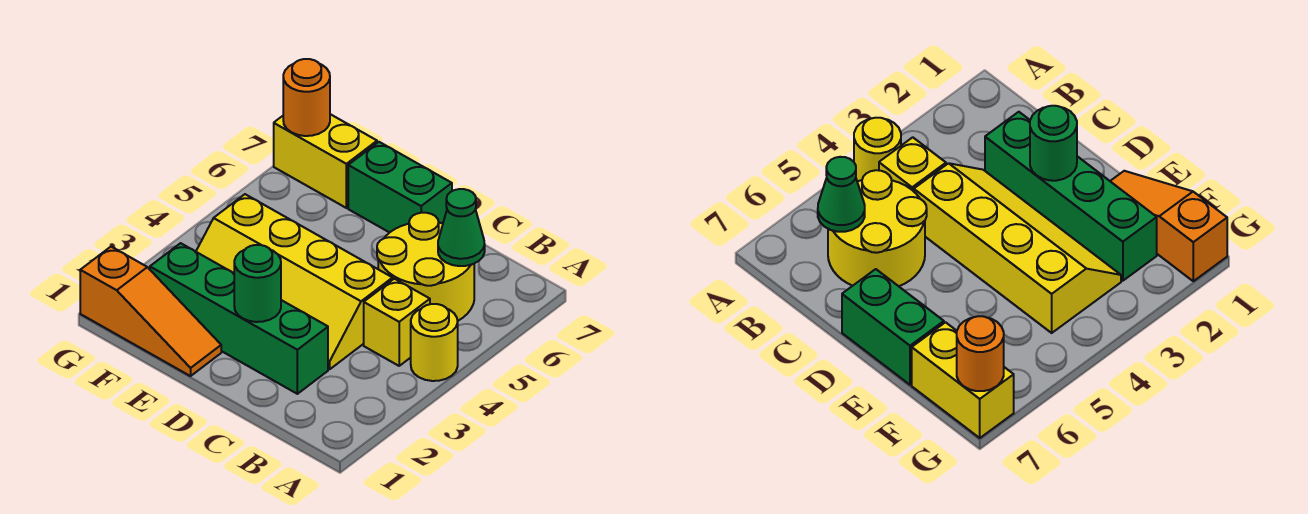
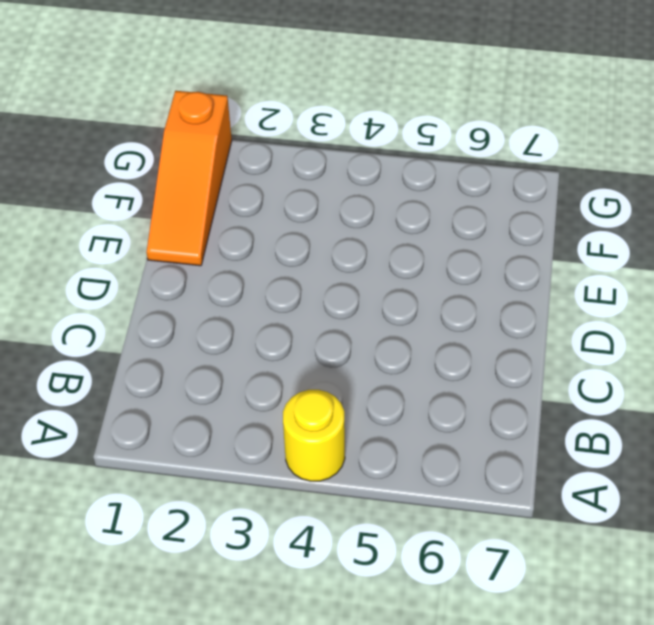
none -> yellow brick B4 level 1
none -> yellow round brick B5:C6 level 1

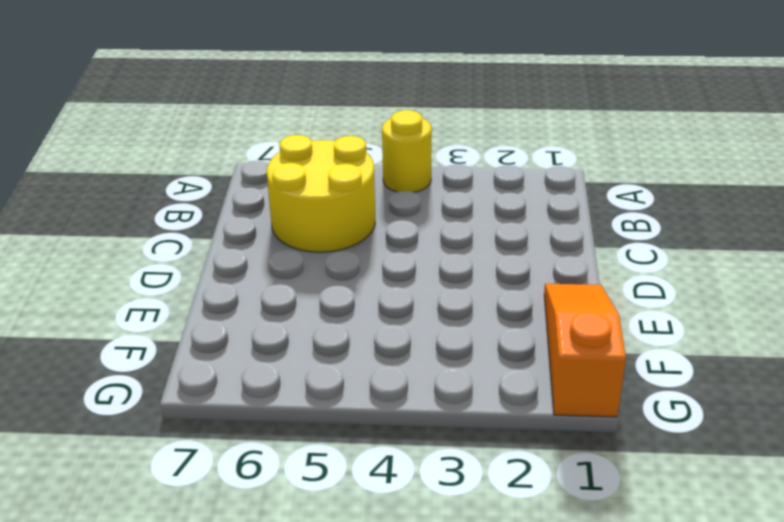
none -> yellow brick B4 level 1
none -> green brick C2:F2 level 1

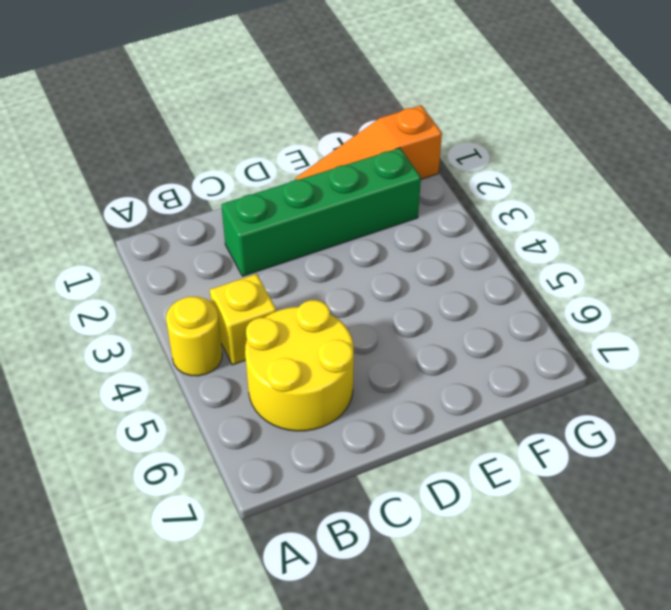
none -> yellow slope C3:F4 level 1 top 4
none -> green brick D7:E7 level 1

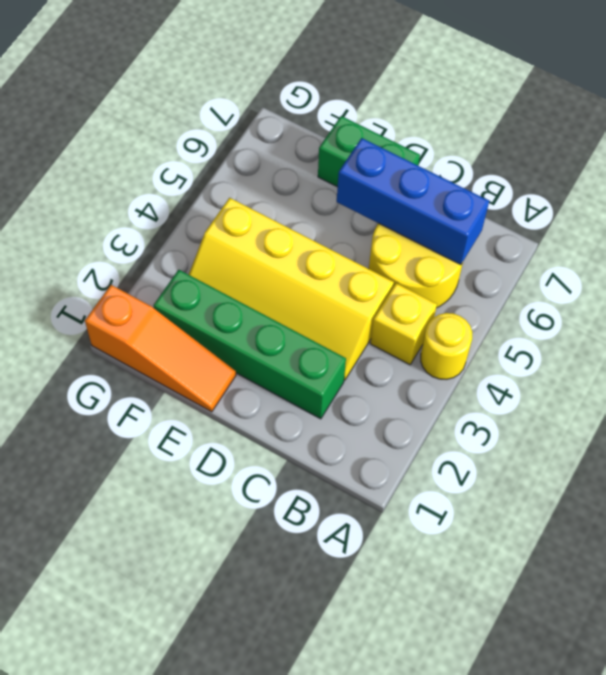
blue brick B6:D6 level 2 -> green cone B6 level 2
none -> yellow brick F7:G7 level 1
none -> green round brick D2 level 2

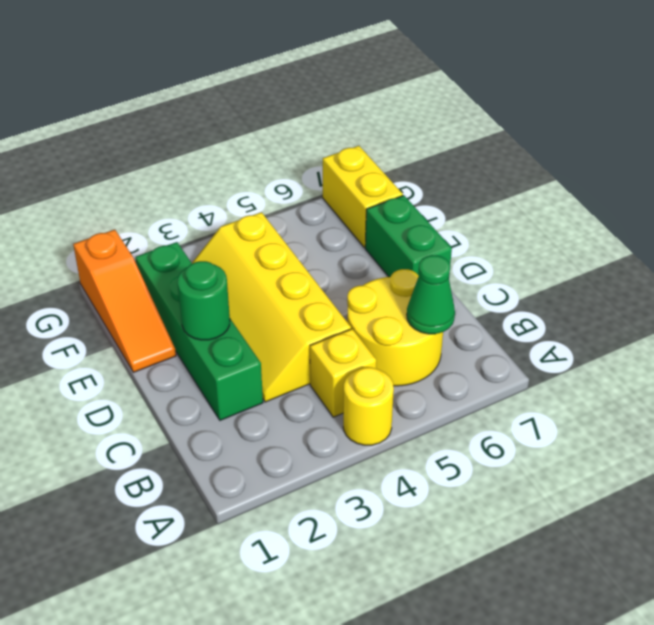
none -> orange round brick G7 level 2

